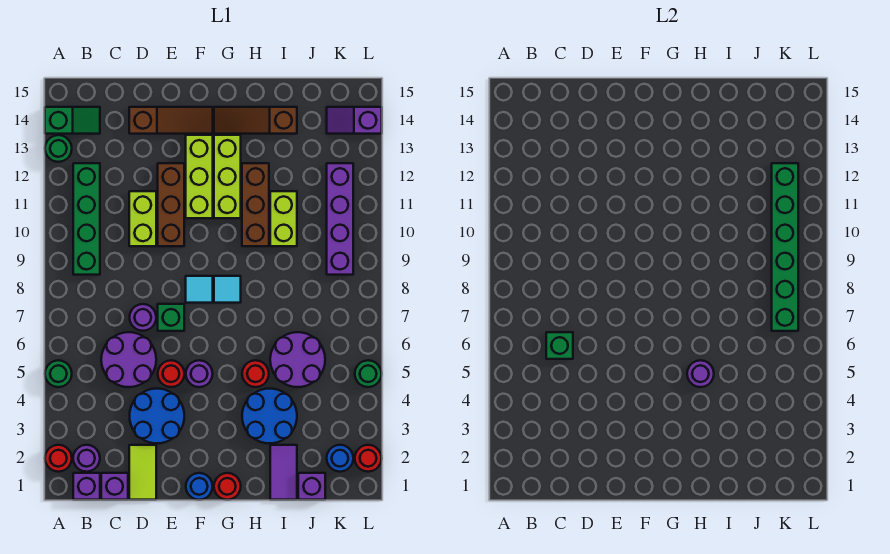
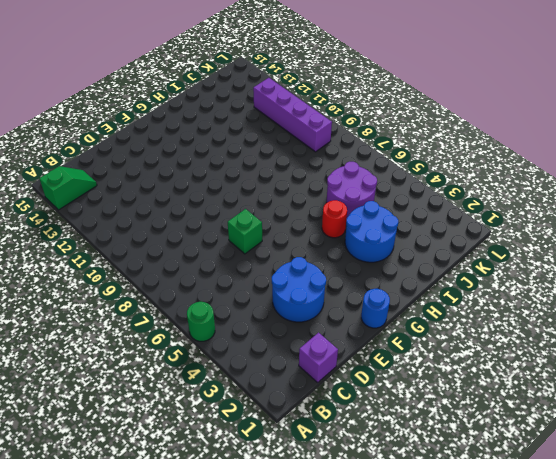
none -> red round brick A2 level 1
none -> green round brick A13 level 1
none -> purple brick B1 level 1
none -> purple round brick B2 level 1

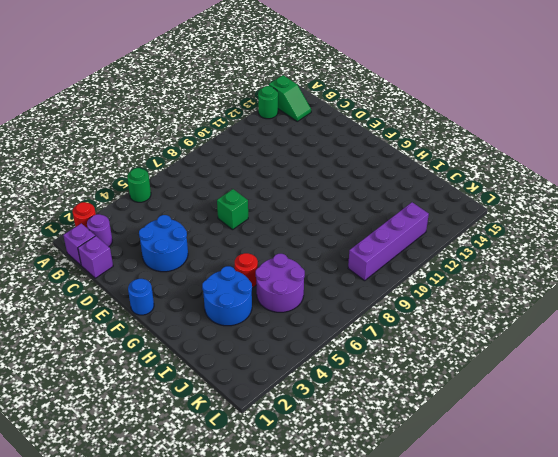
none -> green brick B9:B12 level 1
none -> purple round brick C5:D6 level 1
none -> lime tile D1:D2 level 1
none -> purple round brick D7 level 1

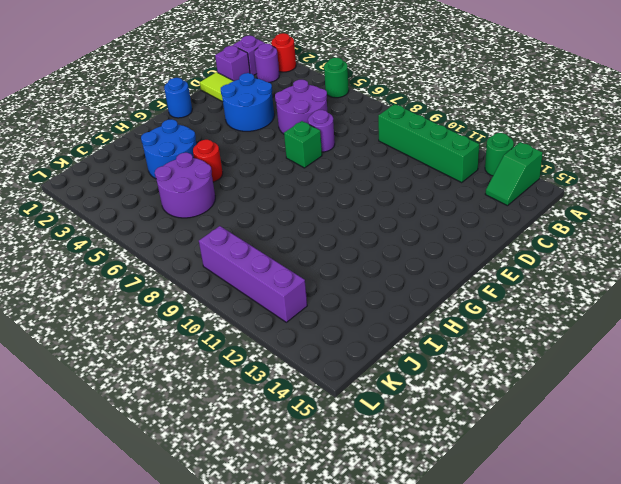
none -> lime brick D10:D11 level 1
none -> brown slope D14:F14 level 1 top D
none -> red round brick E5 level 1
none -> brown brick E10:E12 level 1

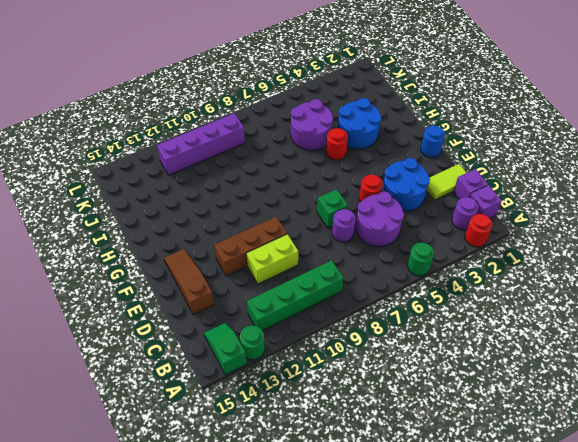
none -> purple round brick F5 level 1
none -> cyan tile F8 level 1
none -> lime brick F11:F13 level 1
none -> red round brick G1 level 1

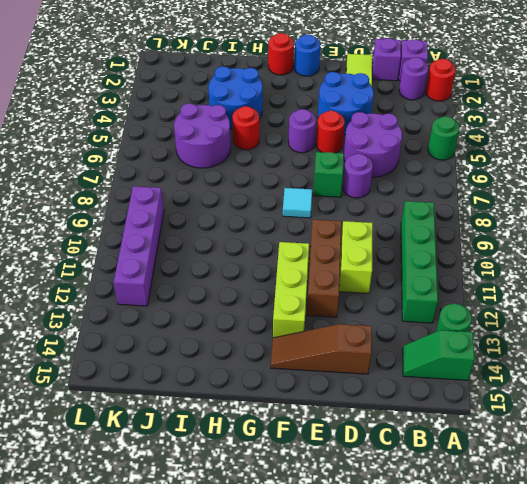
none -> cyan tile G8 level 1
none -> lime brick G11:G13 level 1
none -> brown slope G14:I14 level 1 top I
none -> brown brick H10:H12 level 1

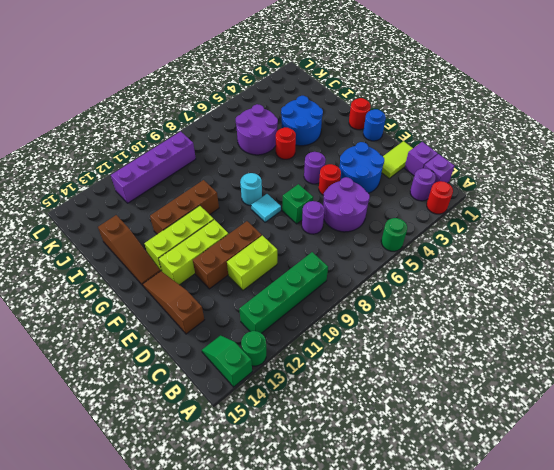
cyan round brick G8 level 1 -> cyan tile G8 level 1
none -> purple tile I1:I2 level 1
none -> lime brick I10:I11 level 1
none -> purple brick J1 level 1
none -> blue round brick K2 level 1

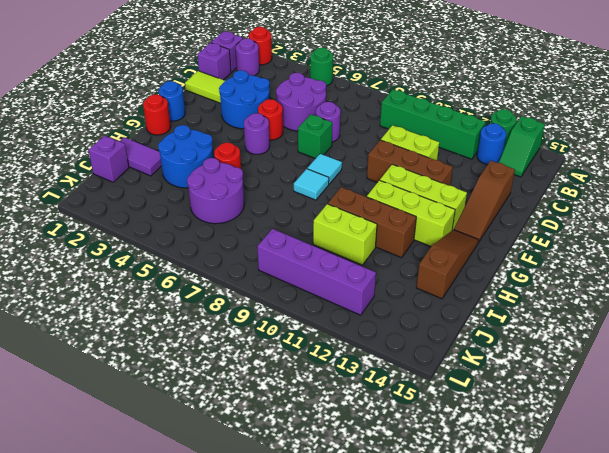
blue round brick B13 level 1 -> blue round brick K2 level 1
none -> purple slope K14:L14 level 1 top L
none -> red round brick L2 level 1
none -> green round brick L5 level 1
none -> green brick C6 level 2

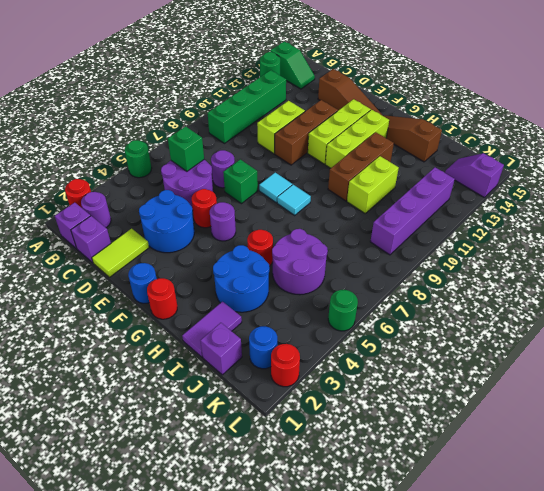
none -> purple round brick H5 level 2
none -> green brick K7:K12 level 2

